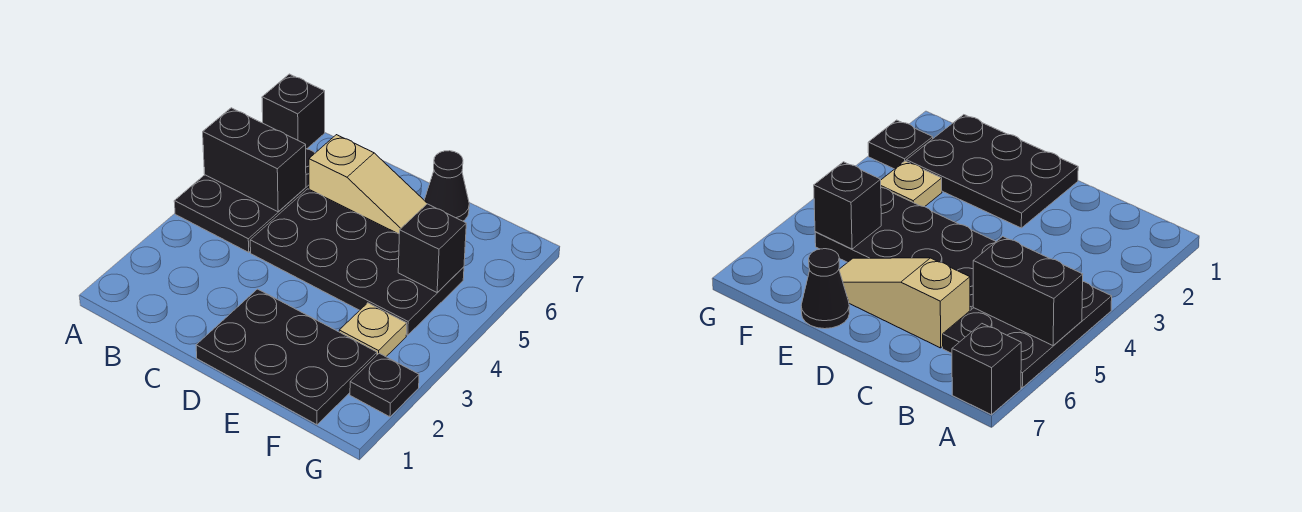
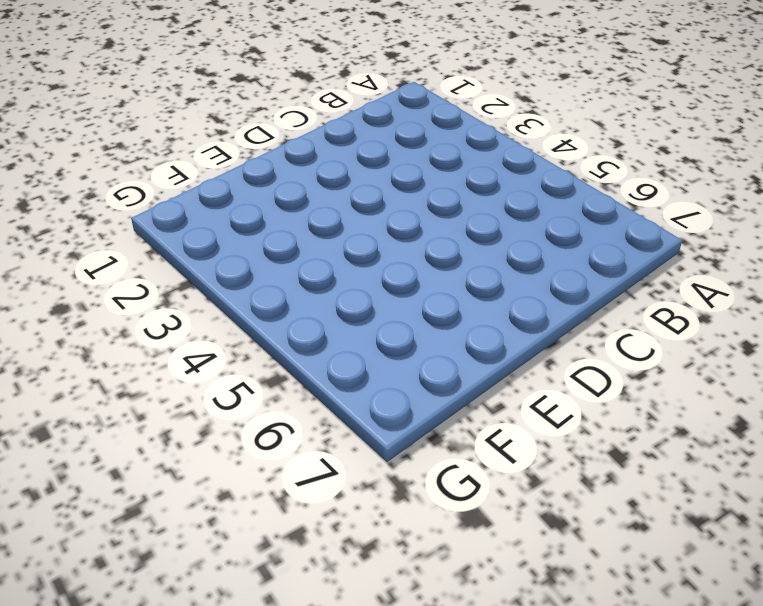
none -> black plate A4:B6 level 1
none -> black brick A7 level 1

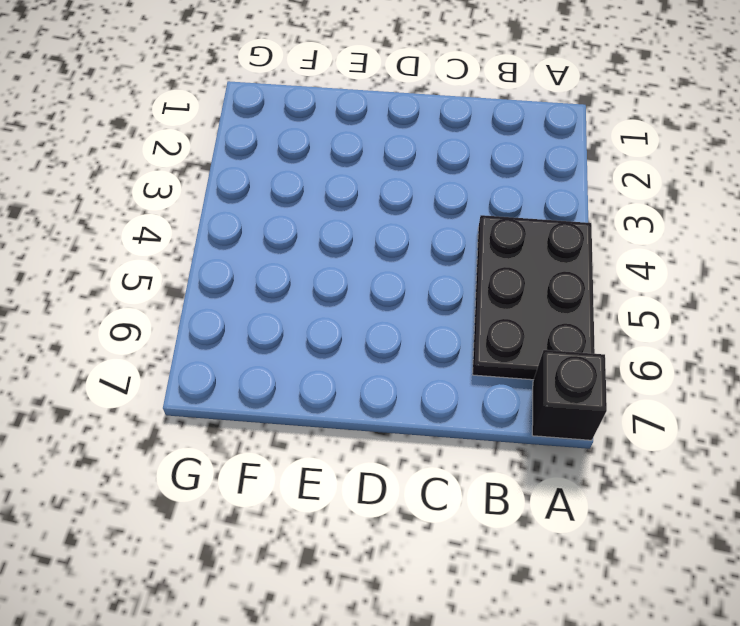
none -> black plate C4:F5 level 1
none -> tan slope C6:E6 level 1 top C

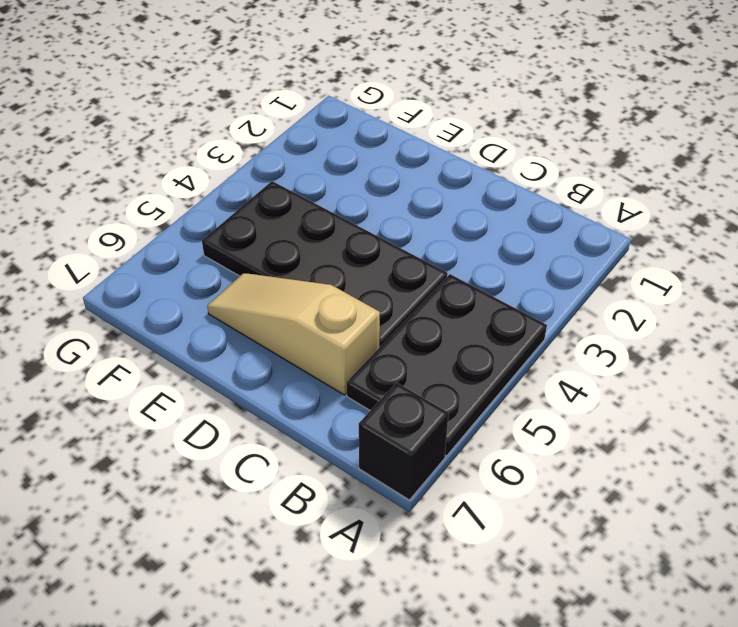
none -> black plate D1:F2 level 1
none -> black cone E7 level 1

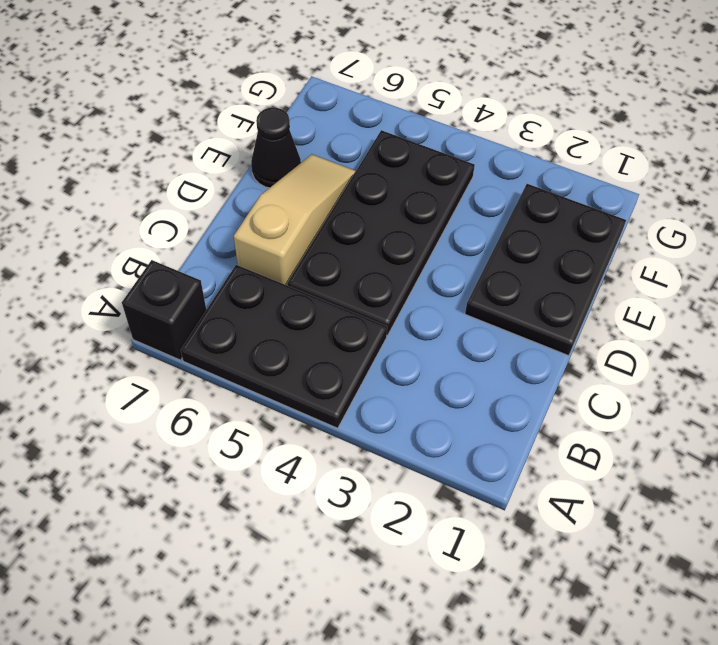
none -> tan plate F3 level 1
none -> black plate G2 level 1

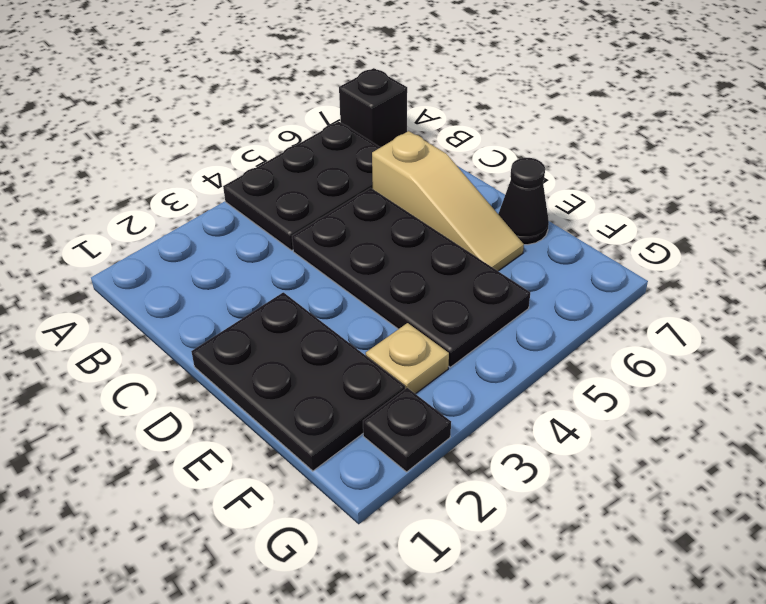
none -> black brick A5:B5 level 2
none -> black brick F5 level 2

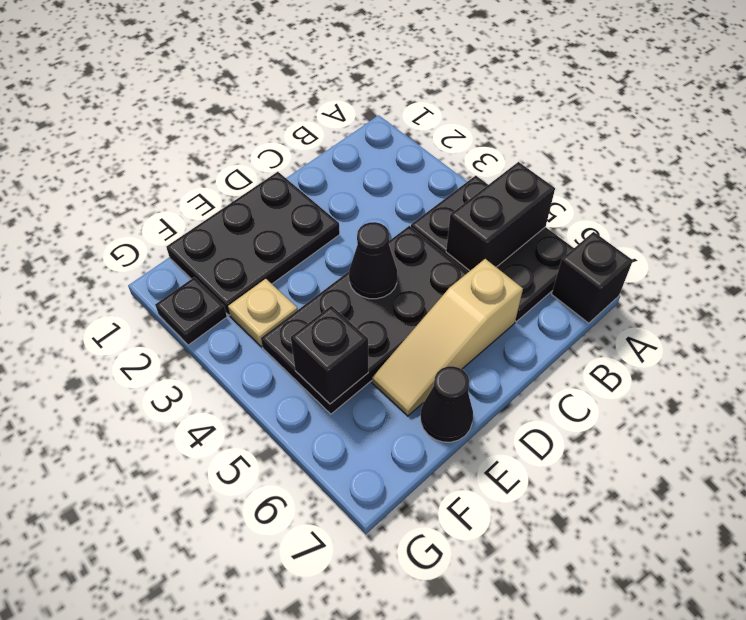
black cone D4 level 2 -> none

